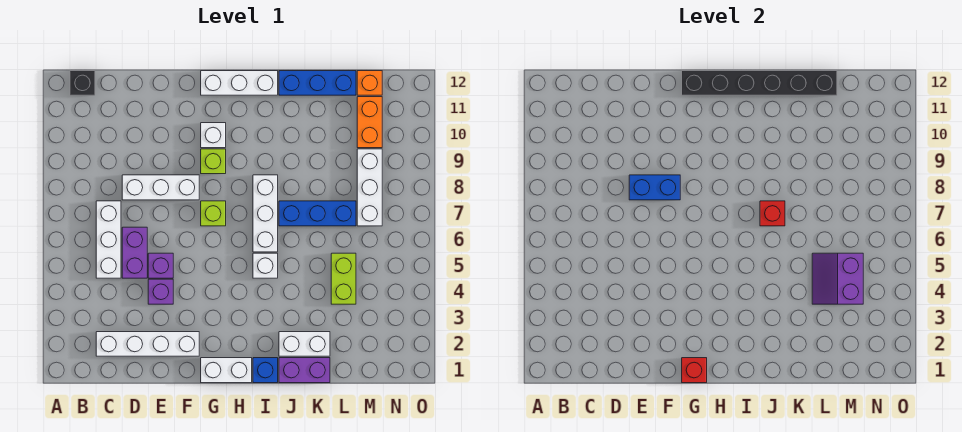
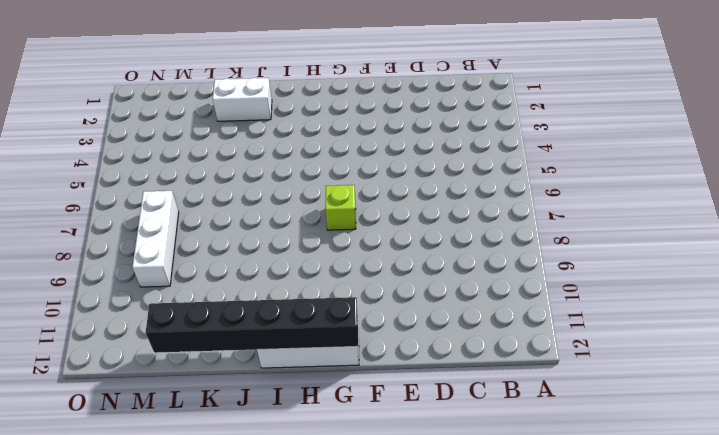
none -> black brick B12 level 1
none -> white brick C2:F2 level 1
none -> white brick C5:C7 level 1

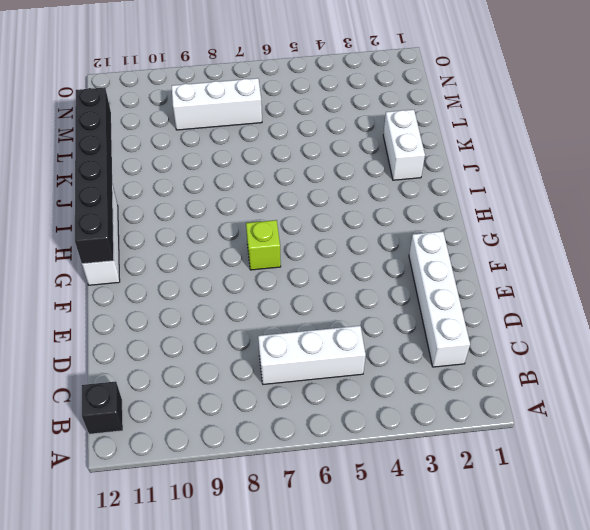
none -> purple brick D5:D6 level 1
none -> white brick D8:F8 level 1
none -> purple brick E4 level 1

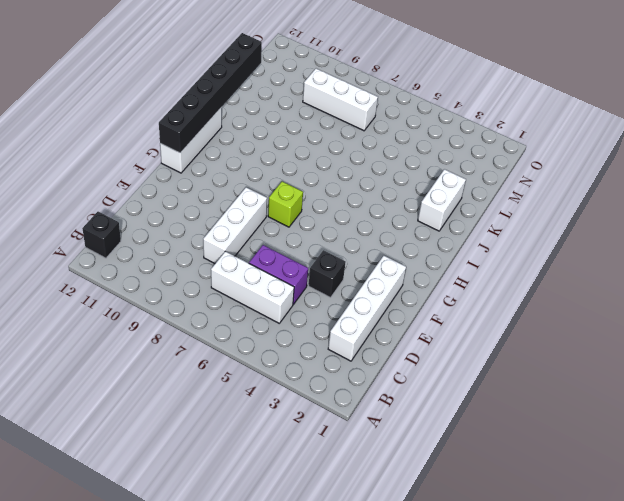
black brick E4 level 1 -> purple brick E4 level 1
none -> purple brick E5 level 1
none -> white brick G1:H1 level 1
none -> lime brick G9 level 1

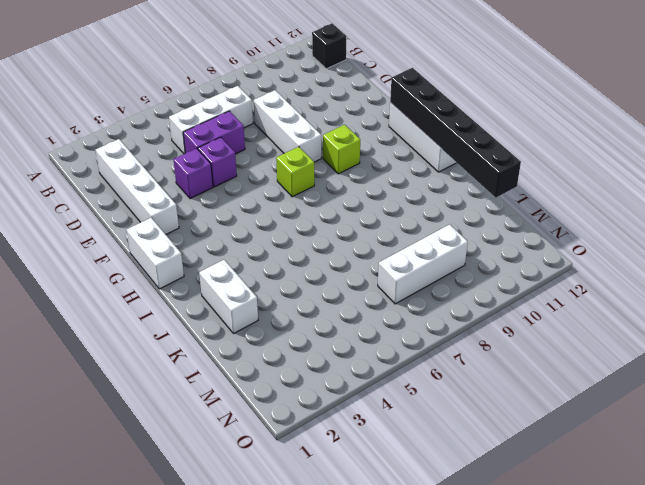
none -> white brick G10 level 1
none -> blue brick I1 level 1
none -> white brick I5 level 1

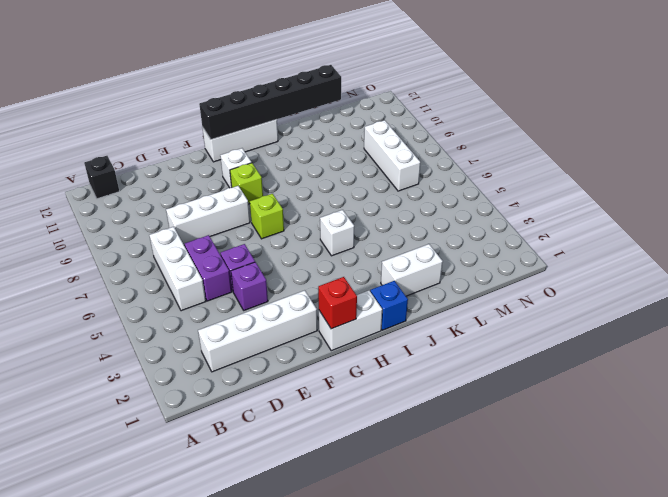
none -> white brick I6:I8 level 1
none -> purple brick J1:K1 level 1
none -> blue brick J7:L7 level 1

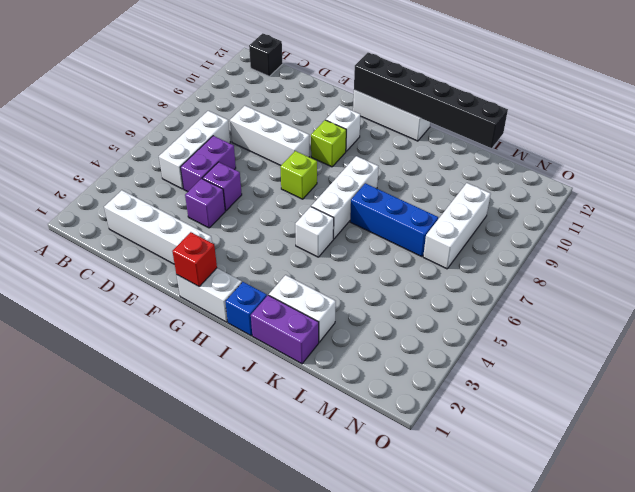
none -> blue brick J12:L12 level 1
none -> lime brick L4:L5 level 1
none -> orange brick M10:M11 level 1

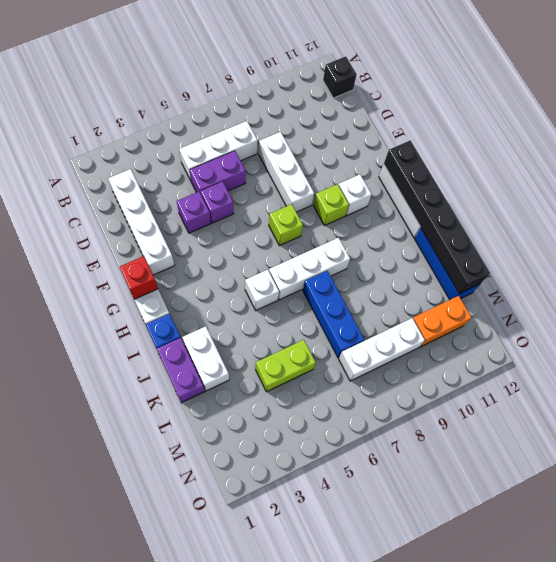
none -> orange brick M12 level 1
none -> blue brick E8:F8 level 2
none -> red brick J7 level 2

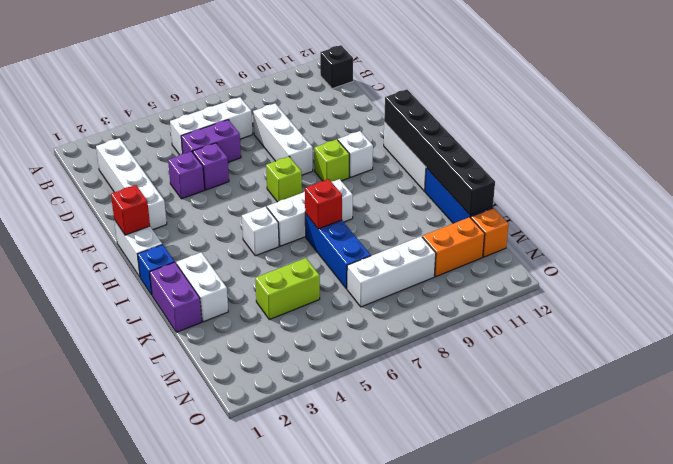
none -> blue brick E8:F8 level 2
none -> purple slope L4:M5 level 2 top M

